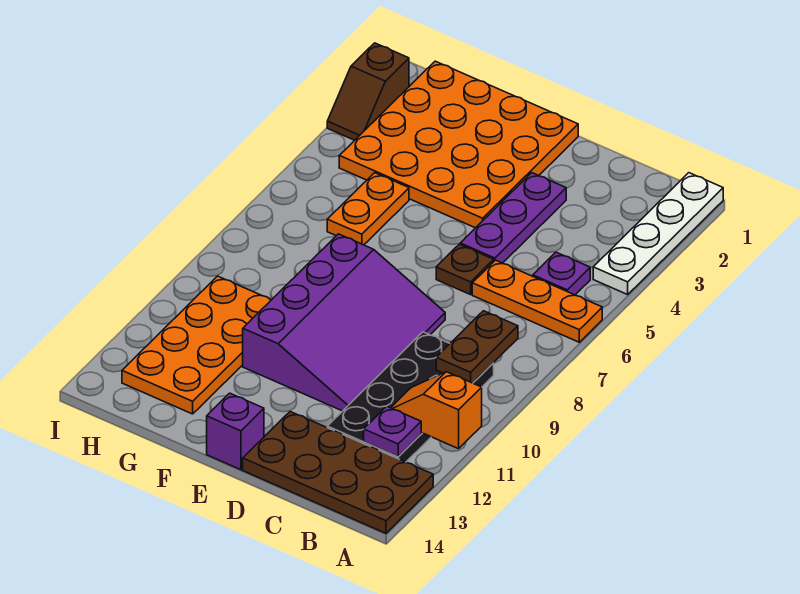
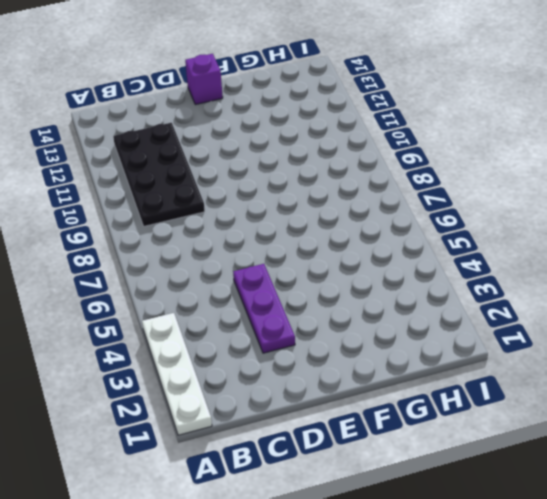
none -> orange plate A6:C6 level 1
none -> brown plate A13:D14 level 1
none -> purple plate B5 level 1

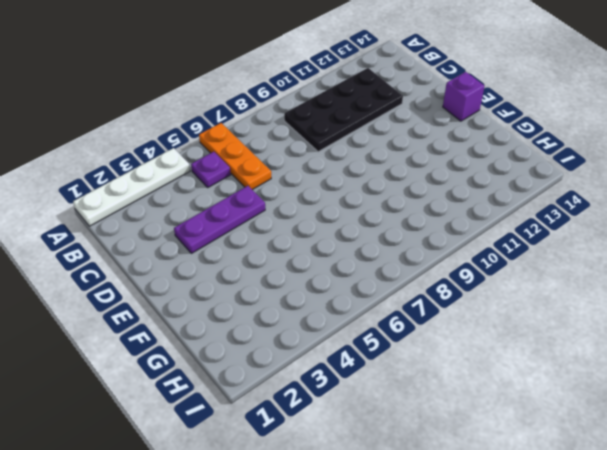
none -> brown plate A13:D14 level 1
none -> brown plate D6 level 1
none -> purple slope D8:F11 level 1 top F

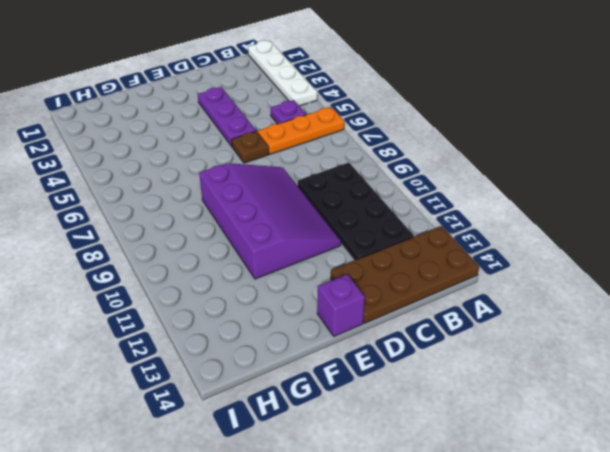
none -> orange plate E1:H4 level 1
none -> orange plate G5:G6 level 1
none -> orange plate G10:H13 level 1

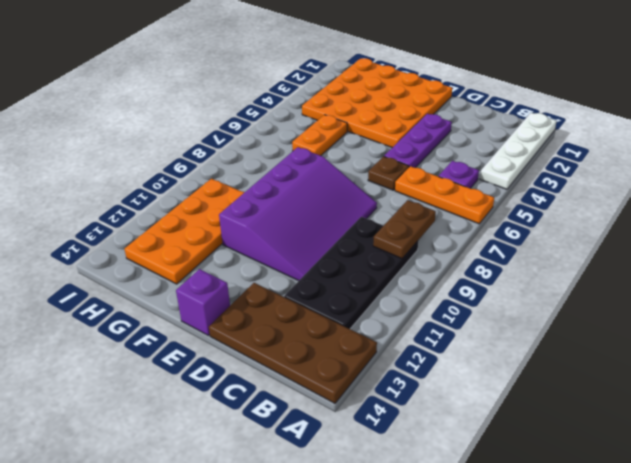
none -> brown slope I2:I3 level 1 top 2
none -> orange slope A11:B11 level 2 top A
none -> purple plate B12 level 2

